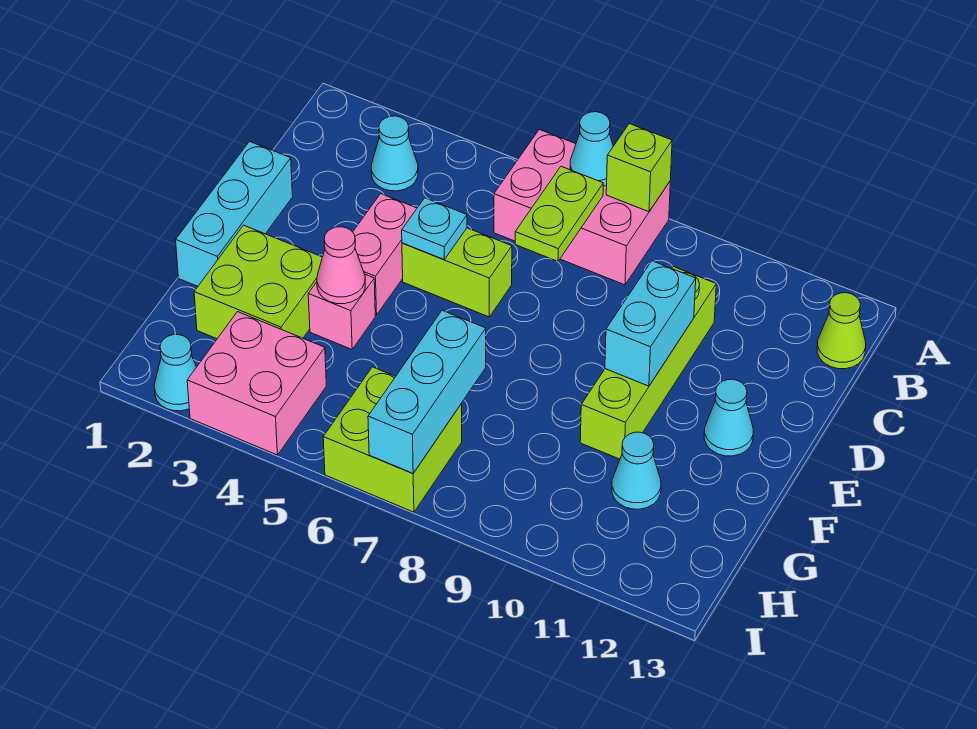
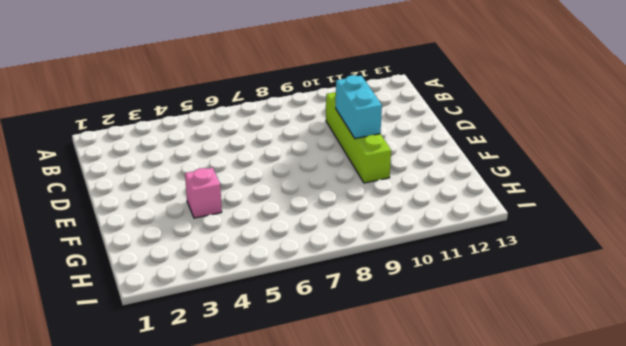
none -> pink brick A6:B8 level 1
none -> cyan cone B3 level 1
none -> lime cone B13 level 1

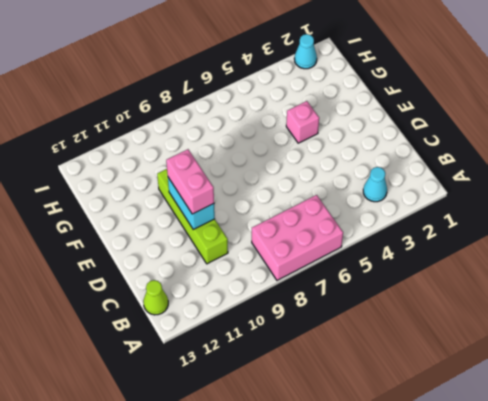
pink brick D10:E10 level 3 -> pink brick D4:E4 level 1
none -> cyan brick D1:F1 level 1
none -> lime brick D5:D6 level 1
none -> cyan cone E12 level 1

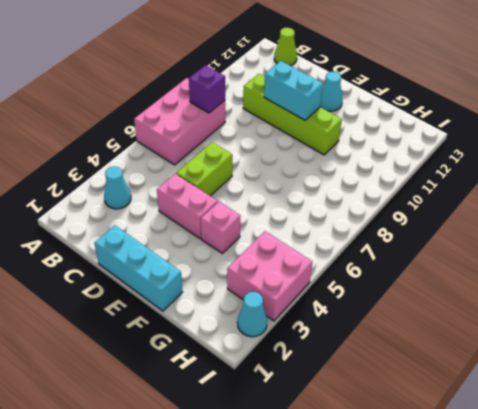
purple brick B8 level 2 -> none
none -> lime brick F2:G3 level 1
none -> cyan cone G11 level 1
none -> lime brick H6:I7 level 1

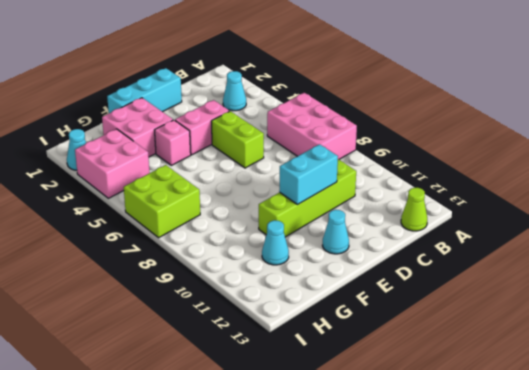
pink brick F2:G3 level 1 -> lime brick F2:G3 level 1
none -> cyan cone A7 level 2
none -> lime brick A8 level 2
none -> lime plate B7:C7 level 2

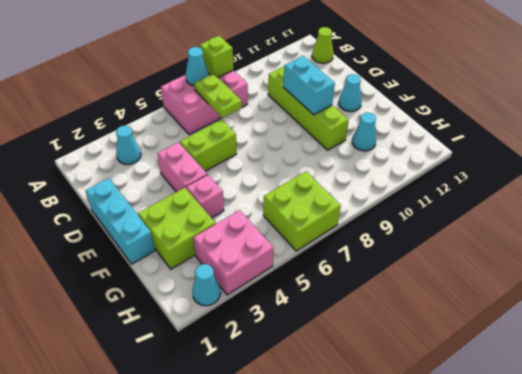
none -> cyan plate D5 level 2
none -> pink cone F4 level 2
none -> cyan brick G7:I7 level 2

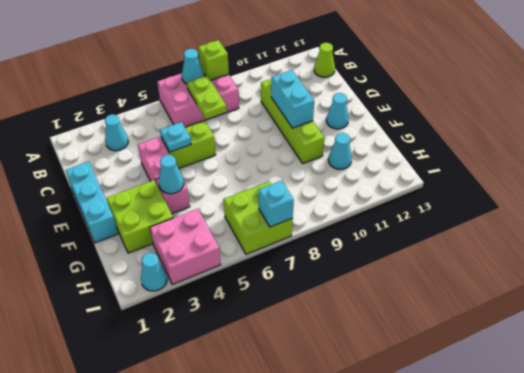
cyan cone F4 level 2 -> pink cone F4 level 2
cyan brick I7 level 2 -> cyan brick G7:I7 level 2

